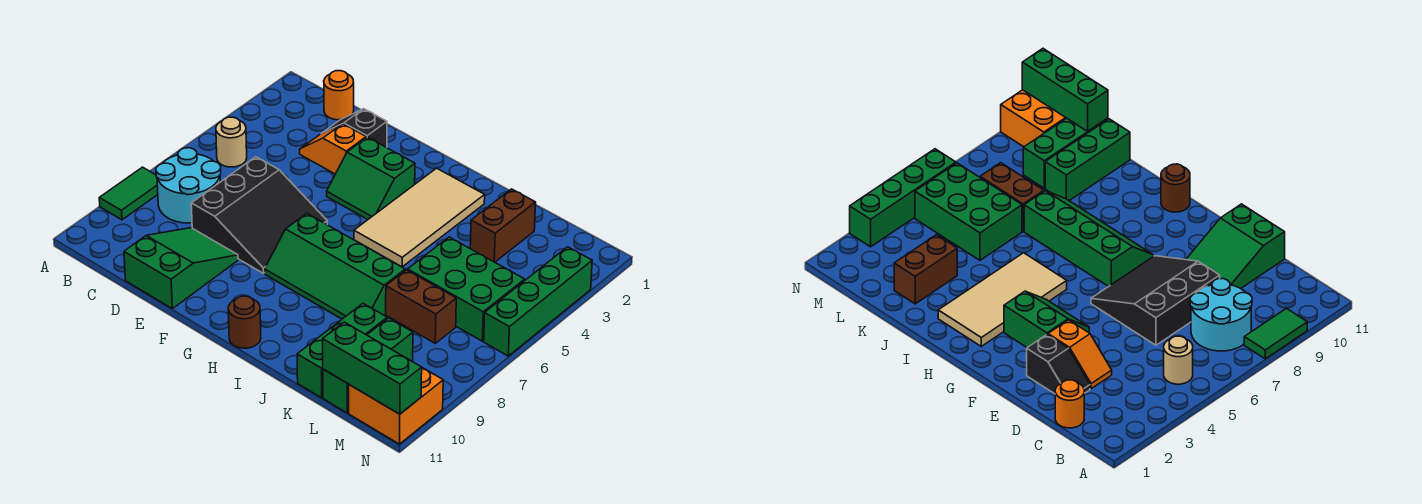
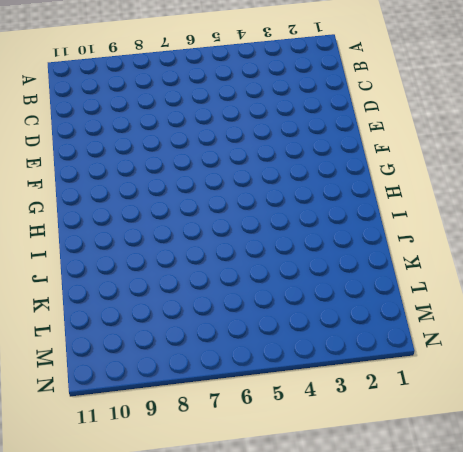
none -> green tile A8:A9 level 1
none -> tan round brick B5 level 1
none -> cyan round brick B7:C8 level 1

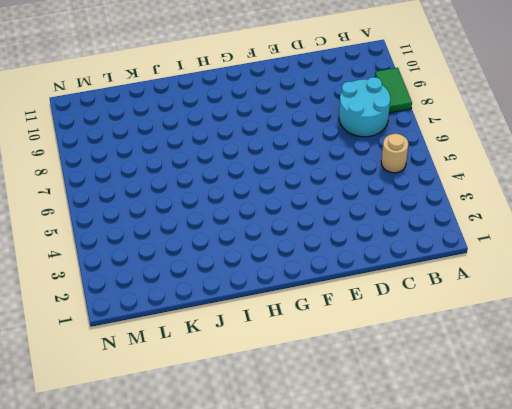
none -> orange round brick C1 level 1
none -> black slope D2:E2 level 1 top E
none -> orange slope D3:E3 level 1 top E

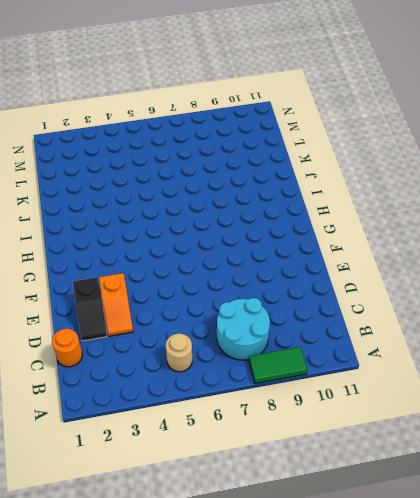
none -> black slope D6:F8 level 1 top D
none -> green slope D9:E11 level 1 top 11
none -> green slope F3:G4 level 1 top 3

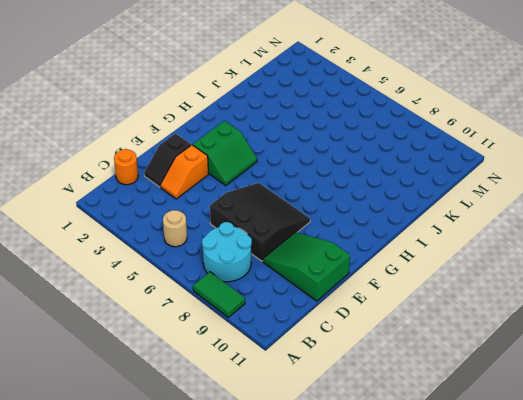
none -> green slope G7:J8 level 1 top 7
none -> tan tile H2:I5 level 1
none -> brown round brick H11 level 1

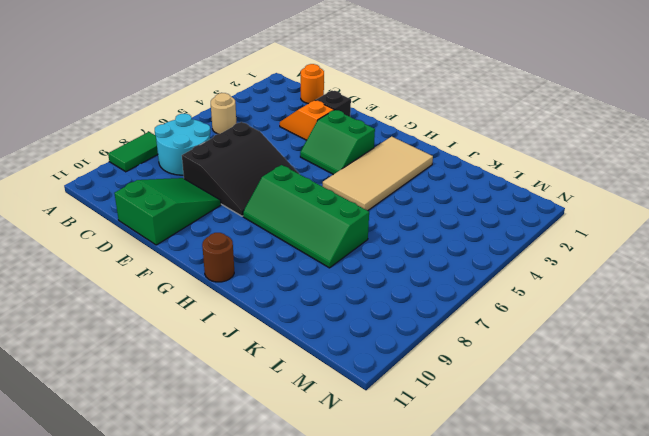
none -> brown brick K2:K3 level 1
none -> green brick K5:M6 level 1
none -> brown brick K7:L7 level 1

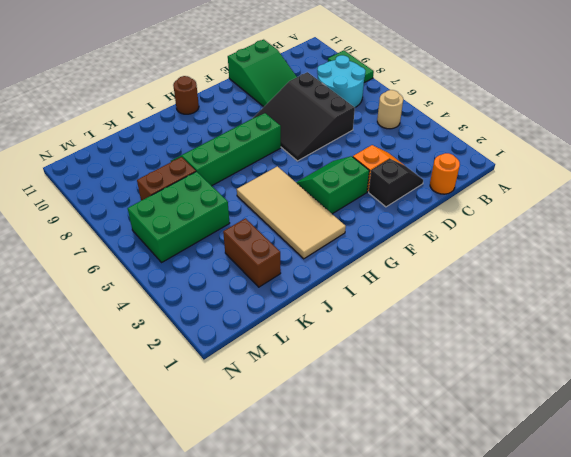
none -> green brick K9:K11 level 1
none -> green brick L9:L11 level 1
none -> orange brick M10:N11 level 1

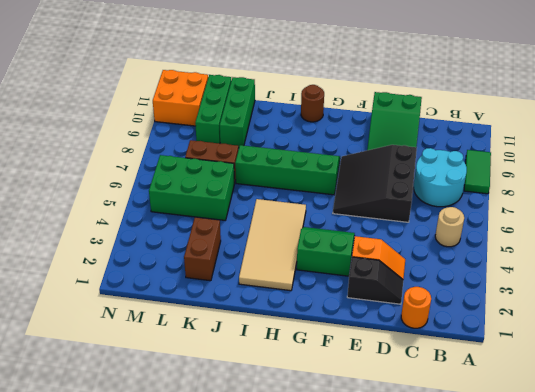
none -> green brick N3:N6 level 1
none -> green brick L11:N11 level 2

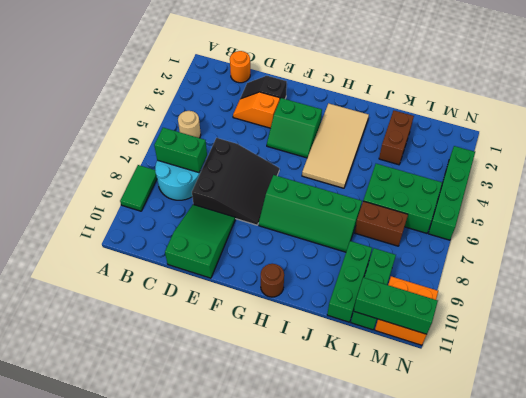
green brick B7:C7 level 2 -> none

